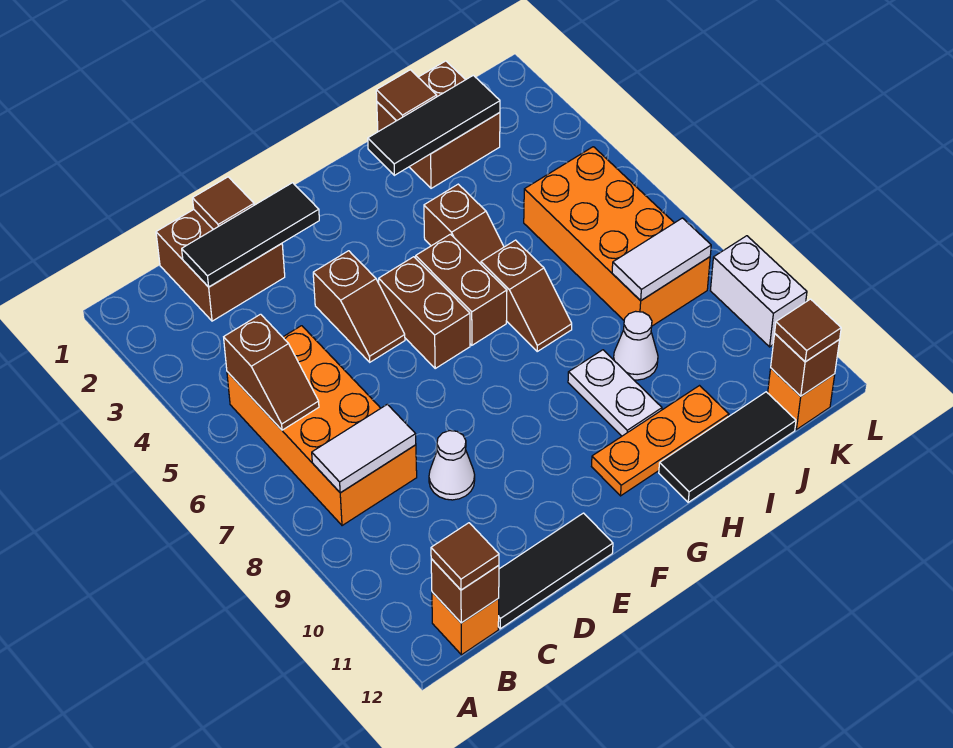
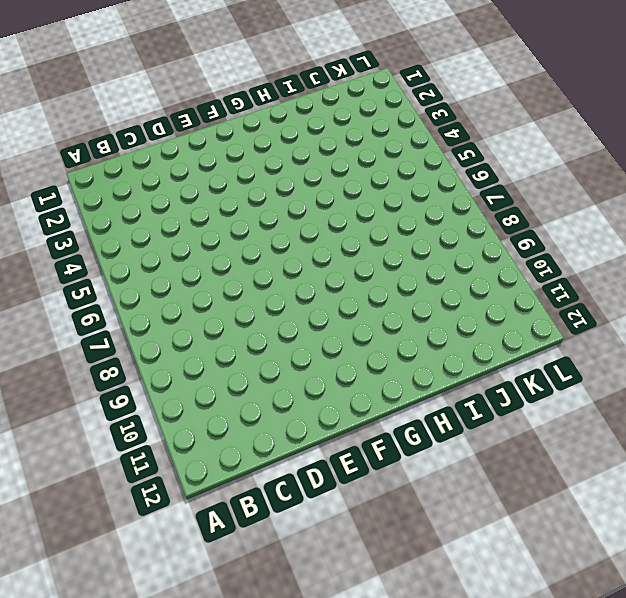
none -> orange brick B5:C8 level 1
none -> orange brick B12 level 1
none -> brown brick C1:D2 level 1

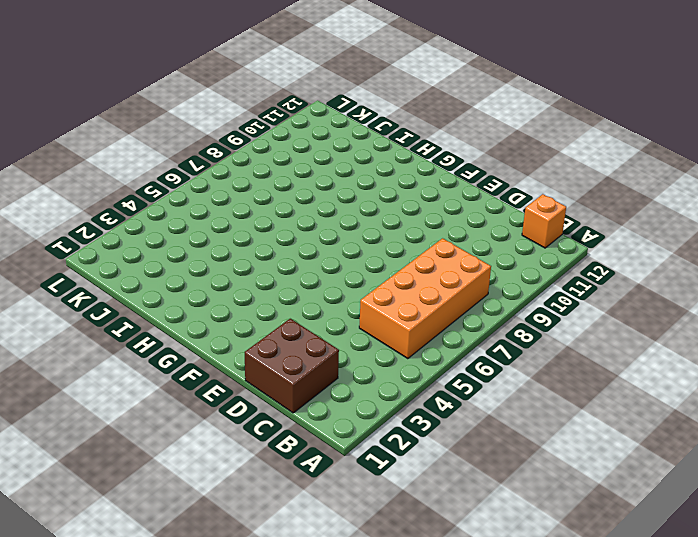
none -> black tile C12:E12 level 1
none -> white cone D9 level 1
none -> brown slope E4:E5 level 1 top 4

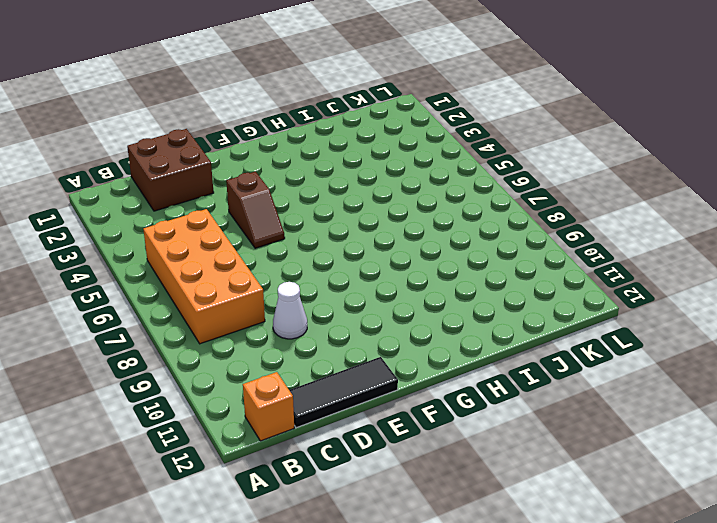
none -> brown brick F5:F6 level 1
none -> brown brick G5:G6 level 1
none -> orange plate G11:I11 level 1

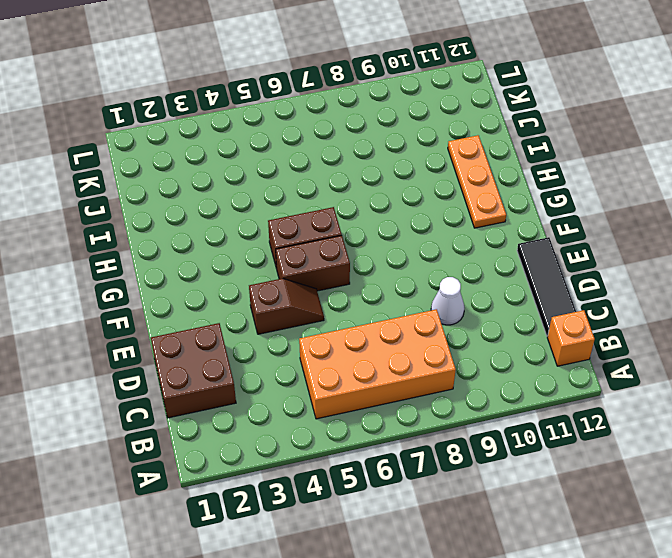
none -> brown slope H4:H5 level 1 top 4
none -> brown slope H6:H7 level 1 top 6
none -> white plate H9:H10 level 1

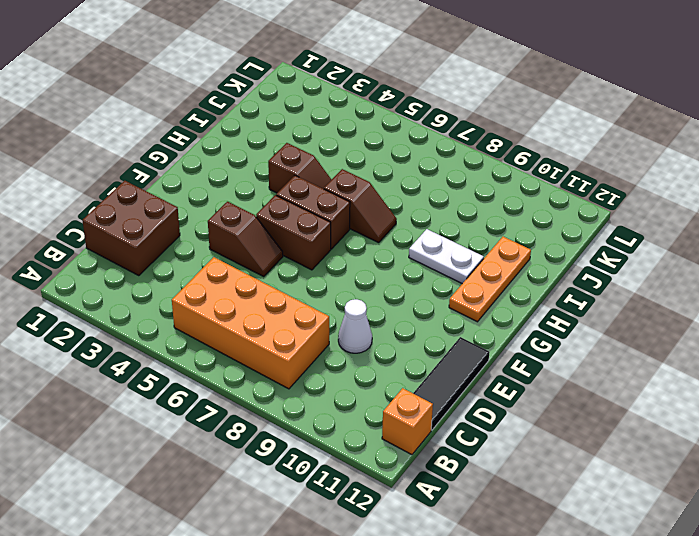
none -> black tile H12:J12 level 1
none -> brown brick I1:J2 level 1
none -> white cone I9 level 1

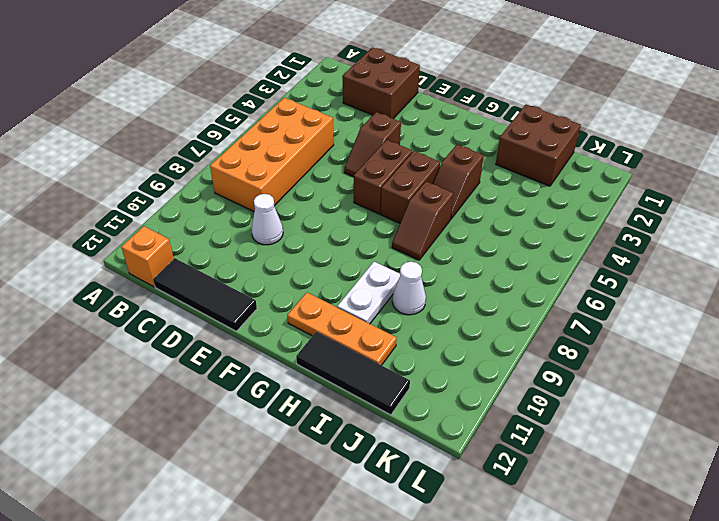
none -> orange brick J5:K8 level 1
none -> orange brick K12 level 1
none -> white brick L9:L10 level 1

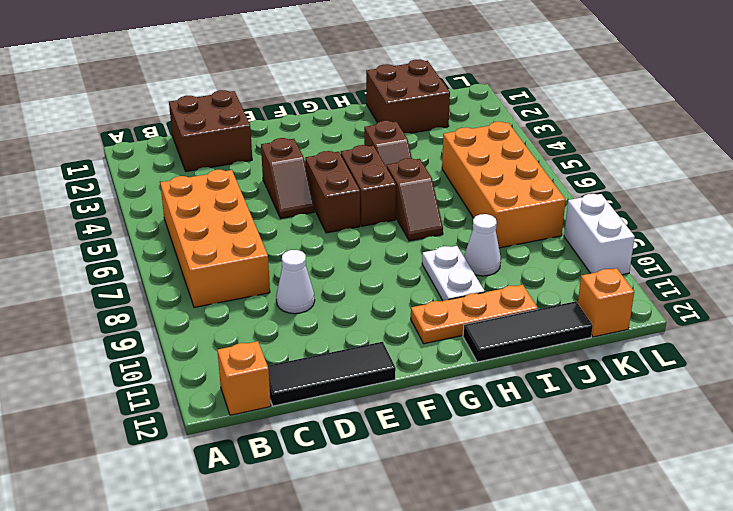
none -> brown slope B5:B6 level 2 top 5
none -> white tile B8:C8 level 2
none -> brown brick B12 level 2

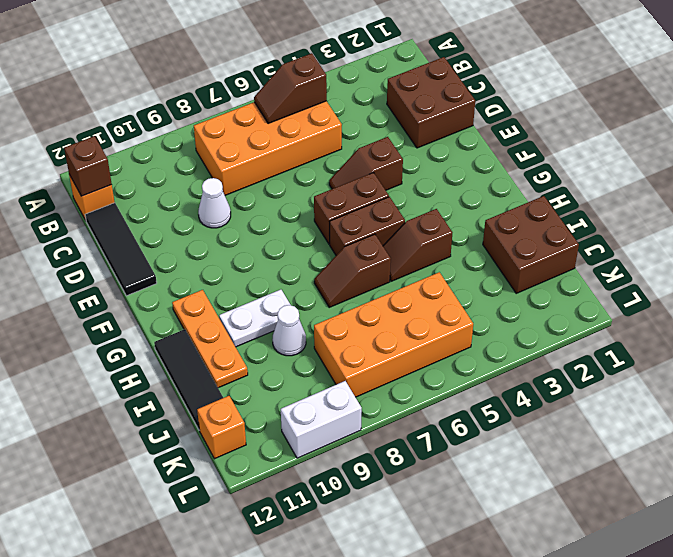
none -> white tile B8:C8 level 2
none -> black tile C2:E2 level 2
none -> brown tile D1 level 2

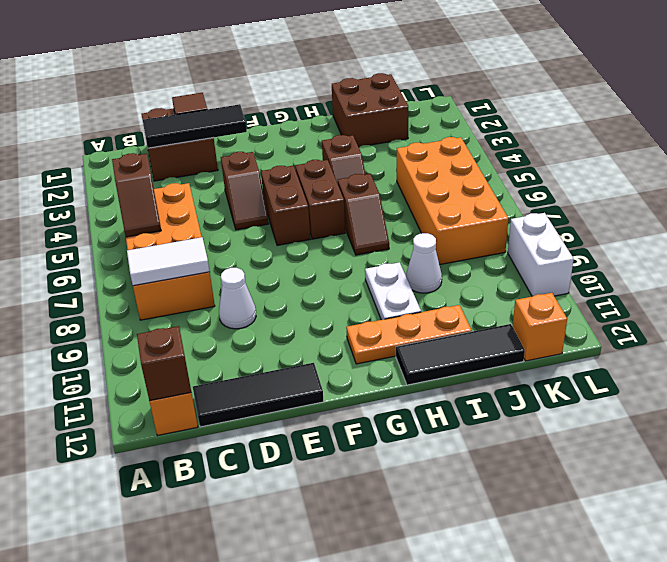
none -> black tile H2:J2 level 2
none -> brown tile I1 level 2
none -> white tile J8:K8 level 2

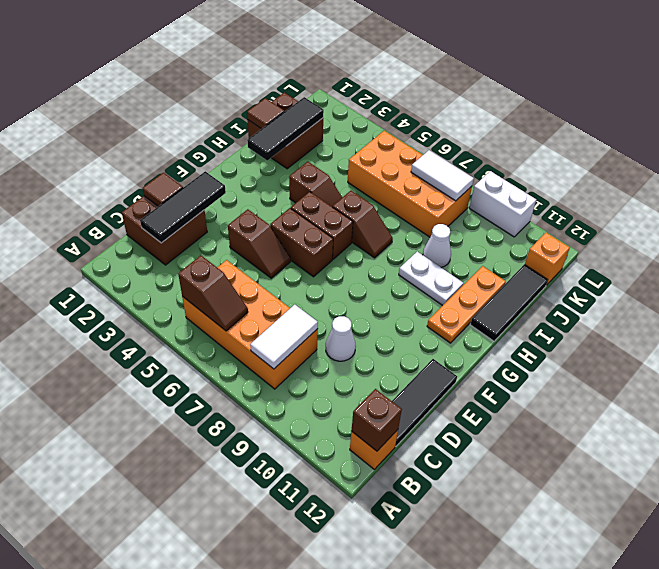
white tile K7:K8 level 2 -> white tile J8:K8 level 2
none -> brown brick K12 level 2
none -> brown tile B12 level 3
none -> brown tile K12 level 3

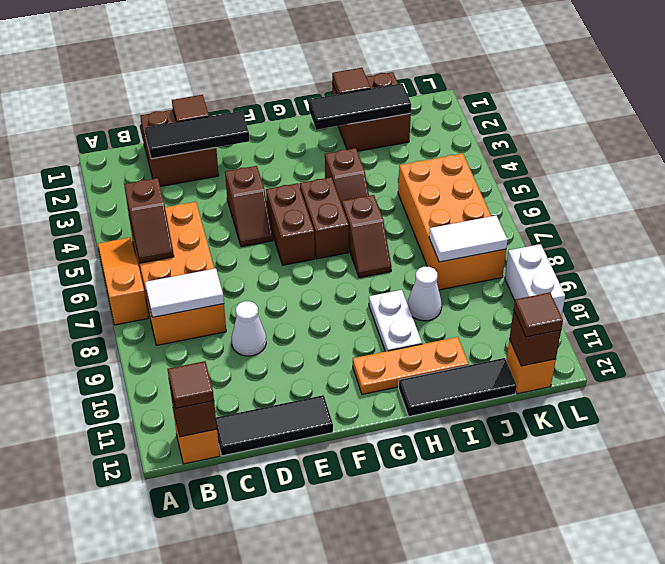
orange slope A5:A7 level 1 top 7 -> none

